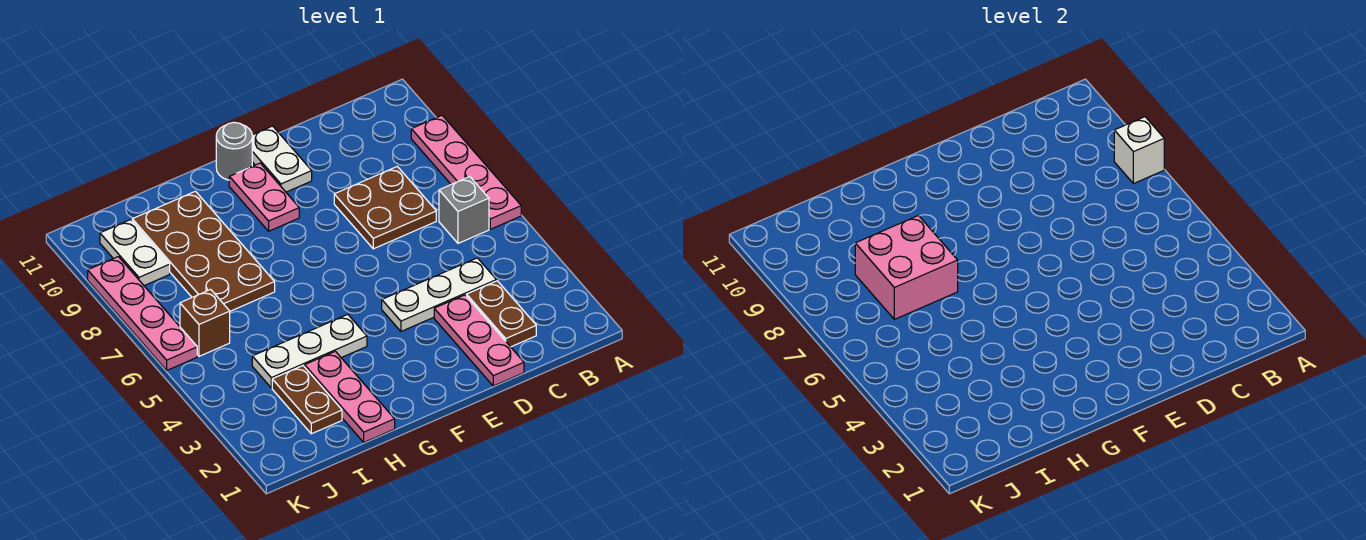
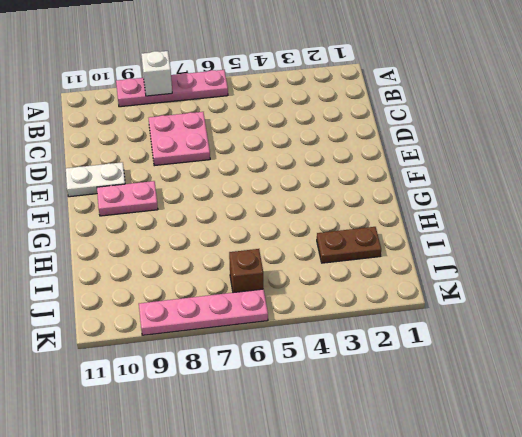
pink plate C7:D8 level 1 -> brown plate C7:D8 level 1
none -> grey brick B6 level 1
none -> brown plate C2:C3 level 1
none -> white plate C4:E4 level 1

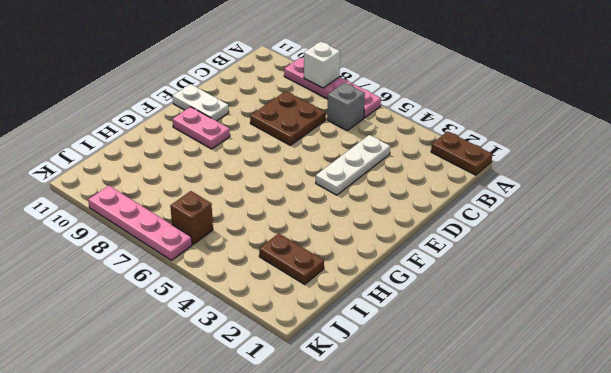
brown plate A1:A2 level 1 -> brown plate C2:C3 level 1
none -> pink plate D1:D3 level 1
none -> grey round brick F11 level 1
none -> white plate G4:I4 level 1

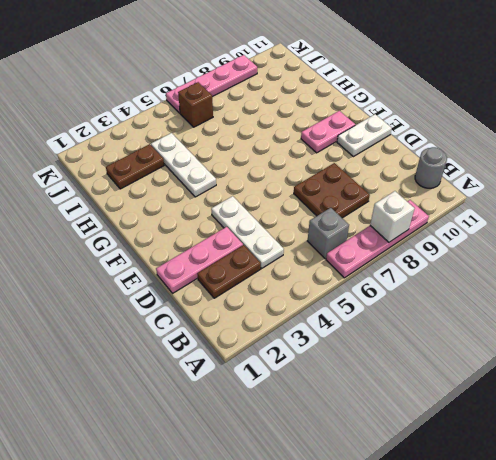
grey round brick B11 level 1 -> grey round brick F11 level 1
none -> pink plate H1:H3 level 1
none -> brown plate H7:I10 level 1
none -> white plate J9:J10 level 1

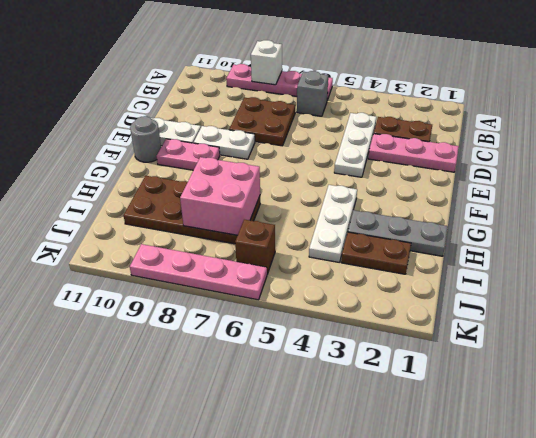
white plate E8:E9 level 1 -> white plate J9:J10 level 1
grey plate H1:H3 level 1 -> pink plate H1:H3 level 1

